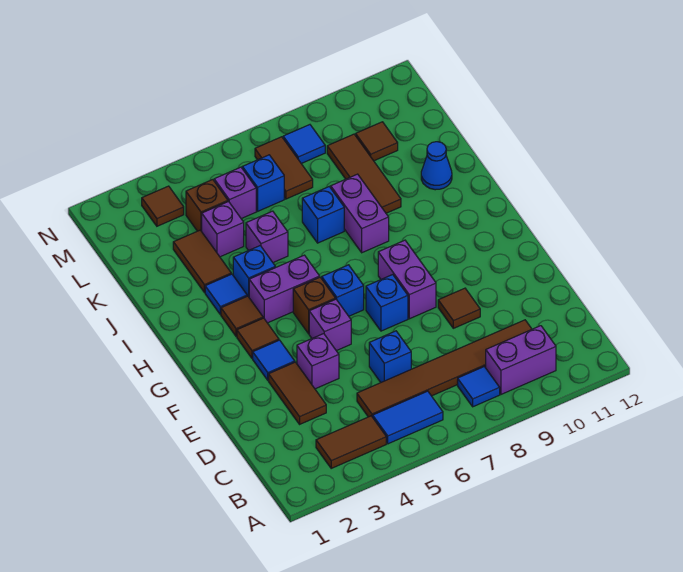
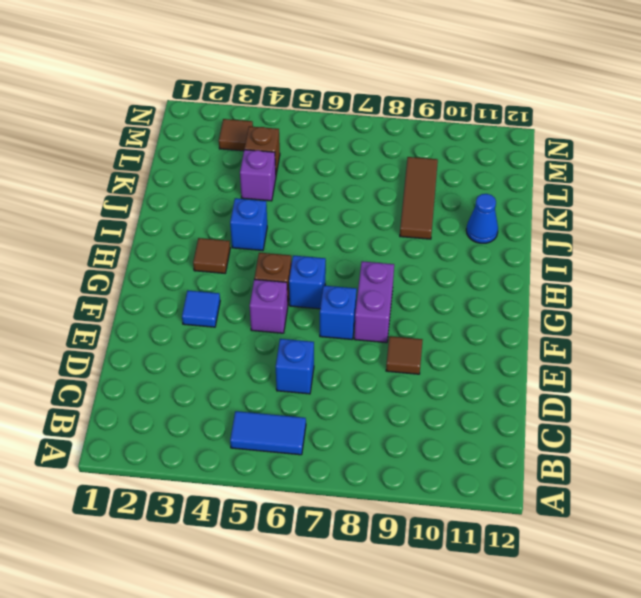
none -> brown tile B3:B4 level 1
none -> blue tile B8 level 1
none -> purple brick B9:B10 level 1
none -> brown tile C5:C10 level 1

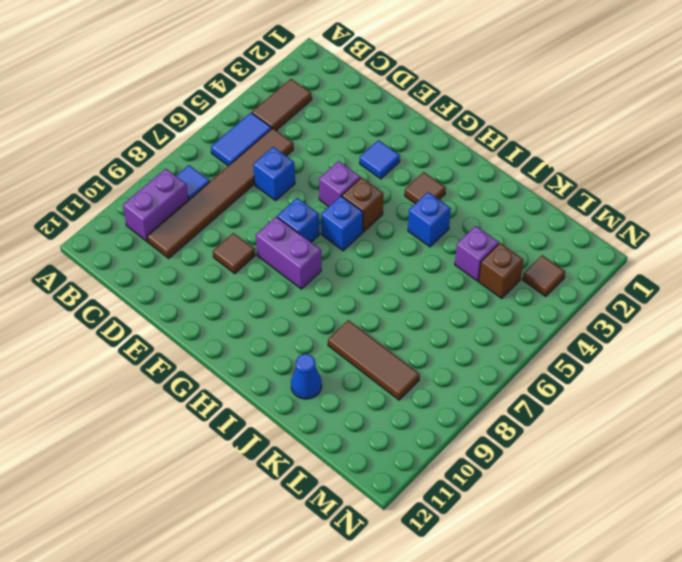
none -> brown tile D3:E3 level 1
none -> purple brick E4 level 1
none -> brown tile G3 level 1
none -> purple brick H4:H5 level 1

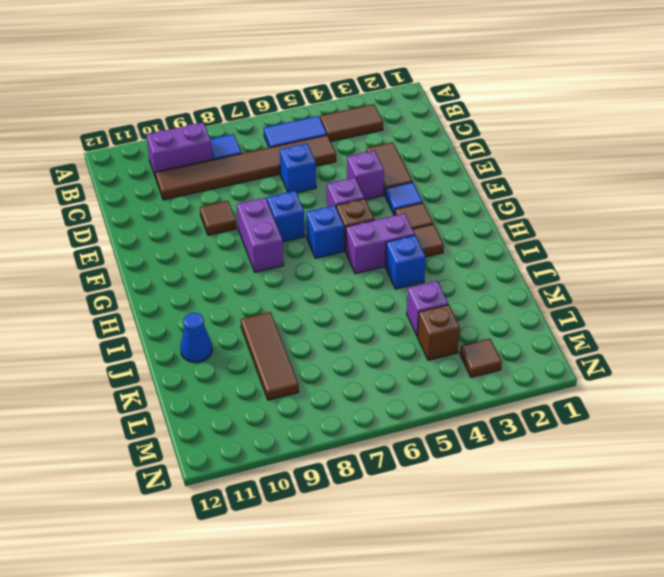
none -> blue tile I3 level 1
none -> purple brick I8:J8 level 1
none -> brown tile J3:K3 level 1
none -> purple brick J5 level 1

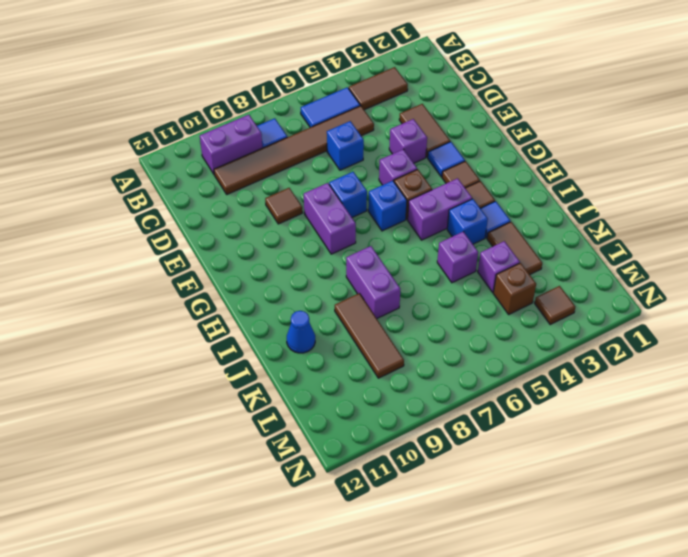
none -> blue brick J7 level 1
none -> purple brick L5 level 1
none -> blue brick L6 level 1
none -> brown tile L7:M7 level 1

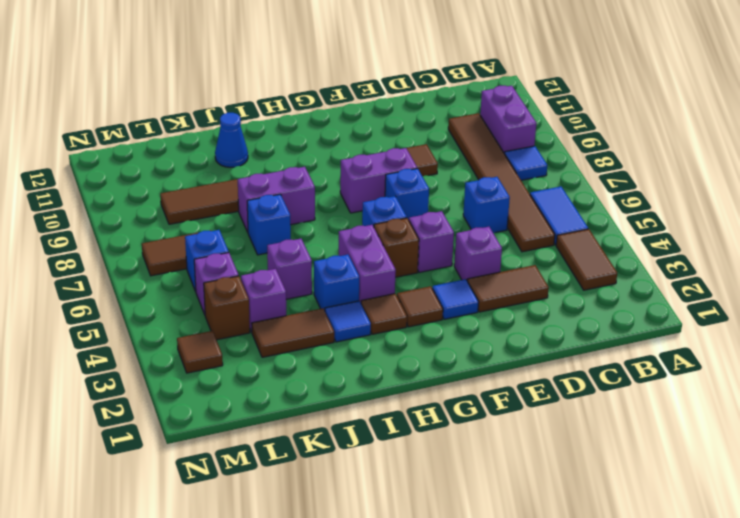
none -> brown tile L10 level 1
none -> blue tile M8 level 1

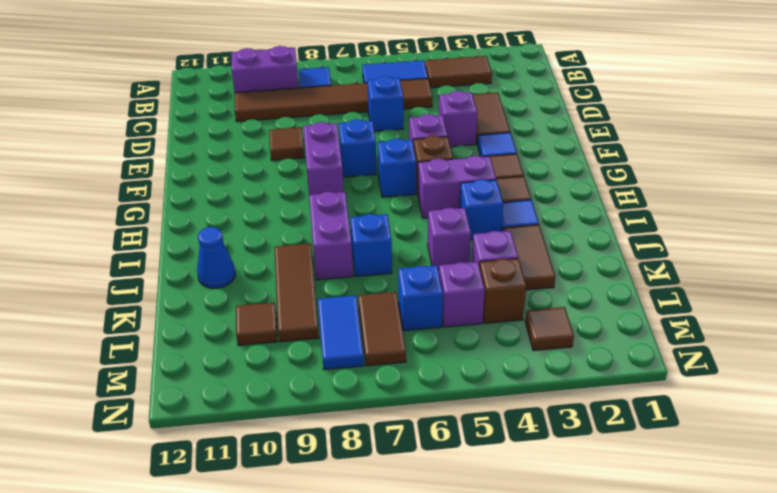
blue tile L8:M8 level 1 -> blue tile M8 level 1

